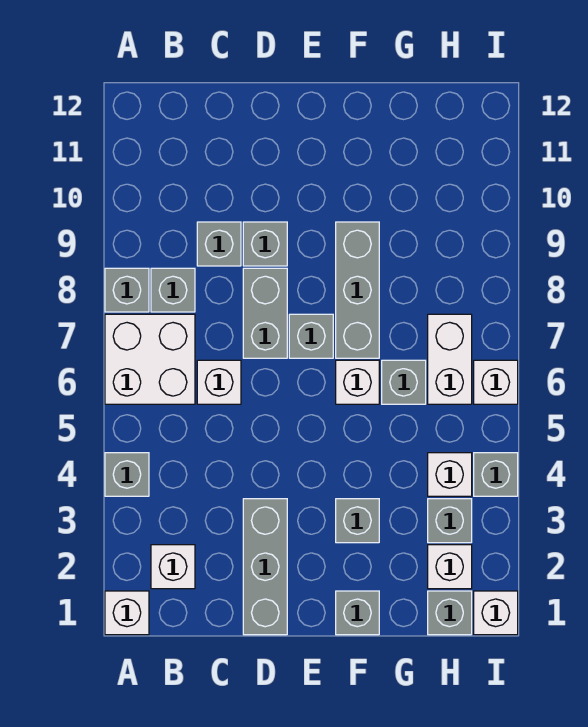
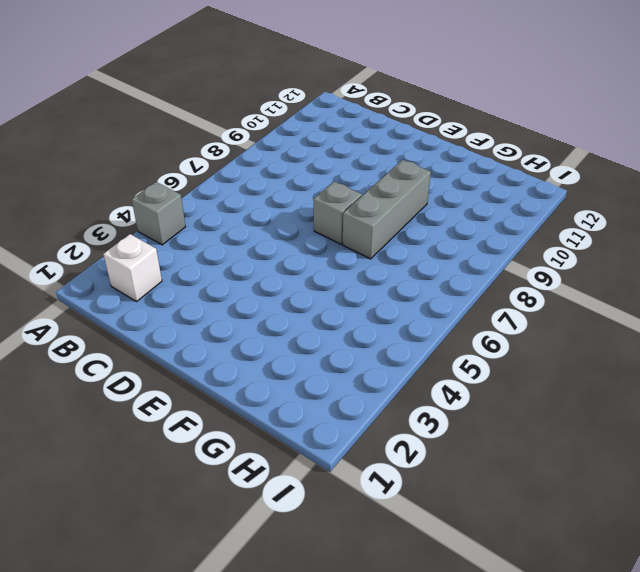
none -> white brick A1 level 1
none -> white brick A6:B7 level 1
none -> grey brick A8 level 1

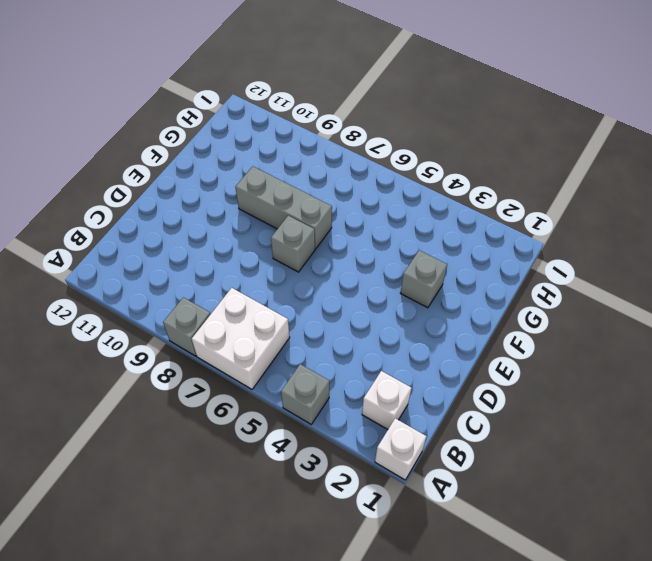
none -> grey brick B8 level 1
none -> white brick C6 level 1
none -> grey brick C9 level 1

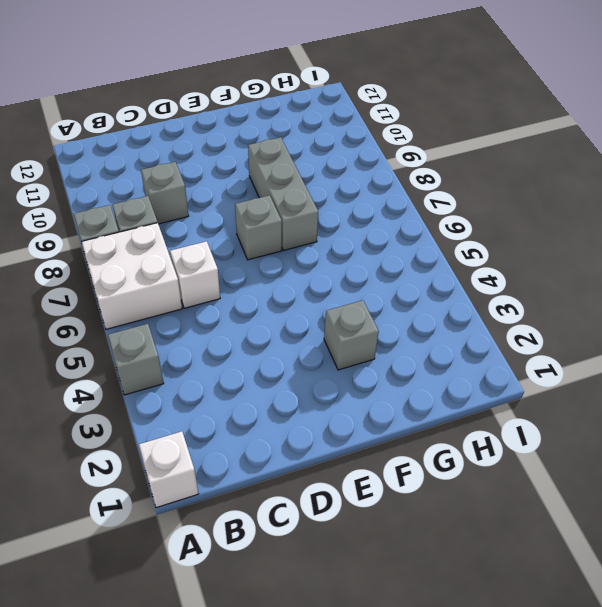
none -> white brick B2 level 1
none -> grey brick D1:D3 level 1
none -> grey brick D7:D8 level 1

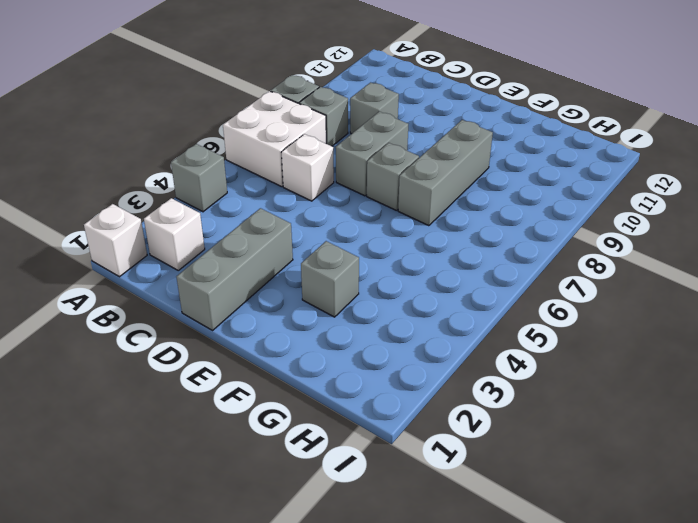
none -> grey brick D9 level 1
none -> grey brick F1 level 1
none -> white brick F6 level 1

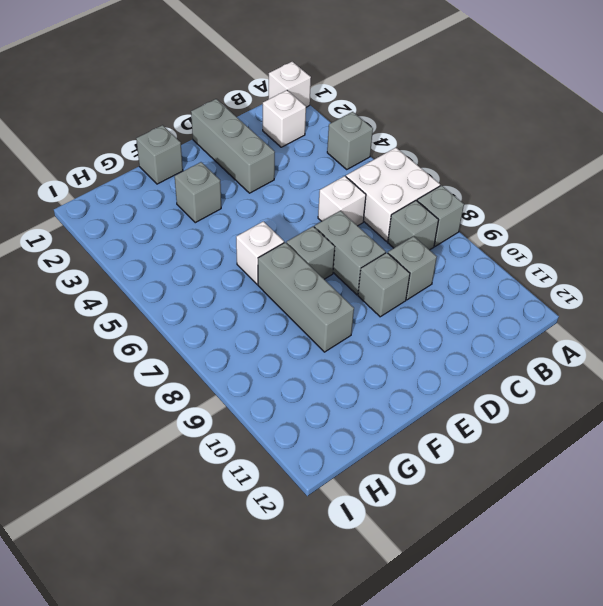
none -> grey brick G6 level 1
none -> grey brick H1 level 1
none -> white brick H2 level 1

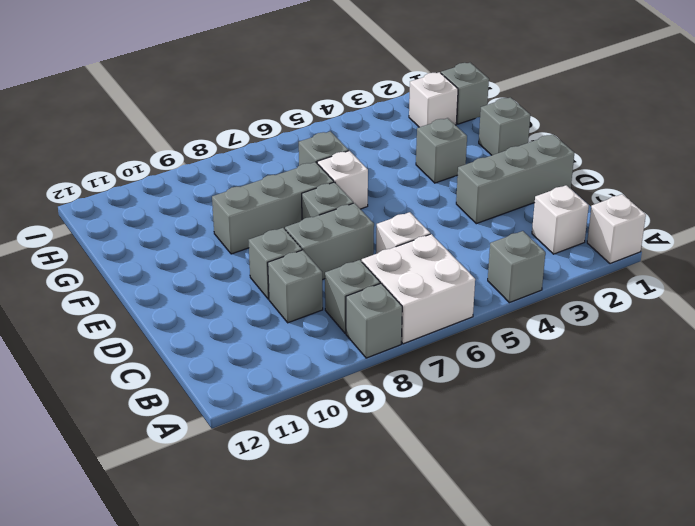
none -> grey brick H3 level 1
none -> white brick H4 level 1
none -> white brick H6:H7 level 1

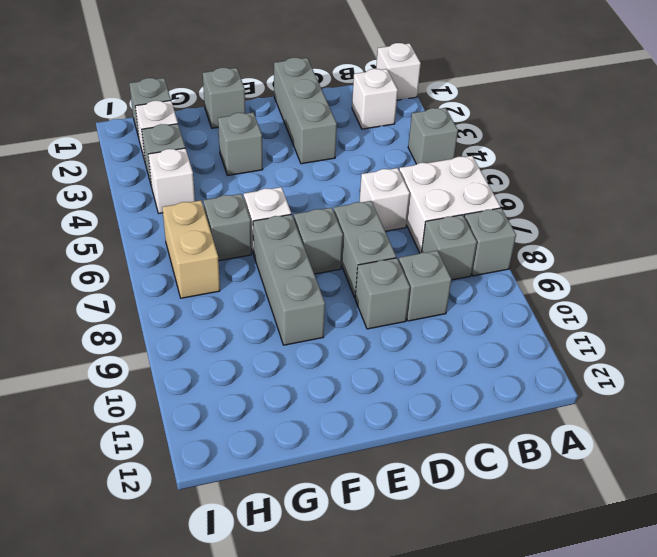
tan brick H6:H7 level 1 -> white brick H6:H7 level 1
none -> white brick I1 level 1
none -> grey brick I4 level 1
none -> white brick I6 level 1

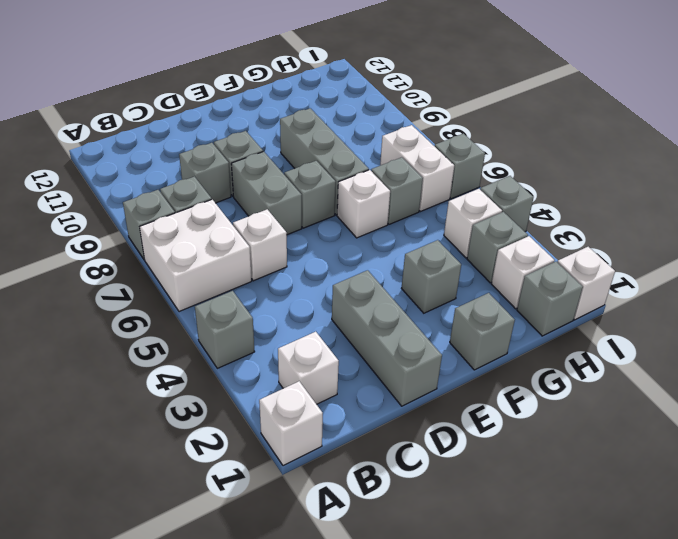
grey brick I6 level 1 -> white brick I6 level 1

